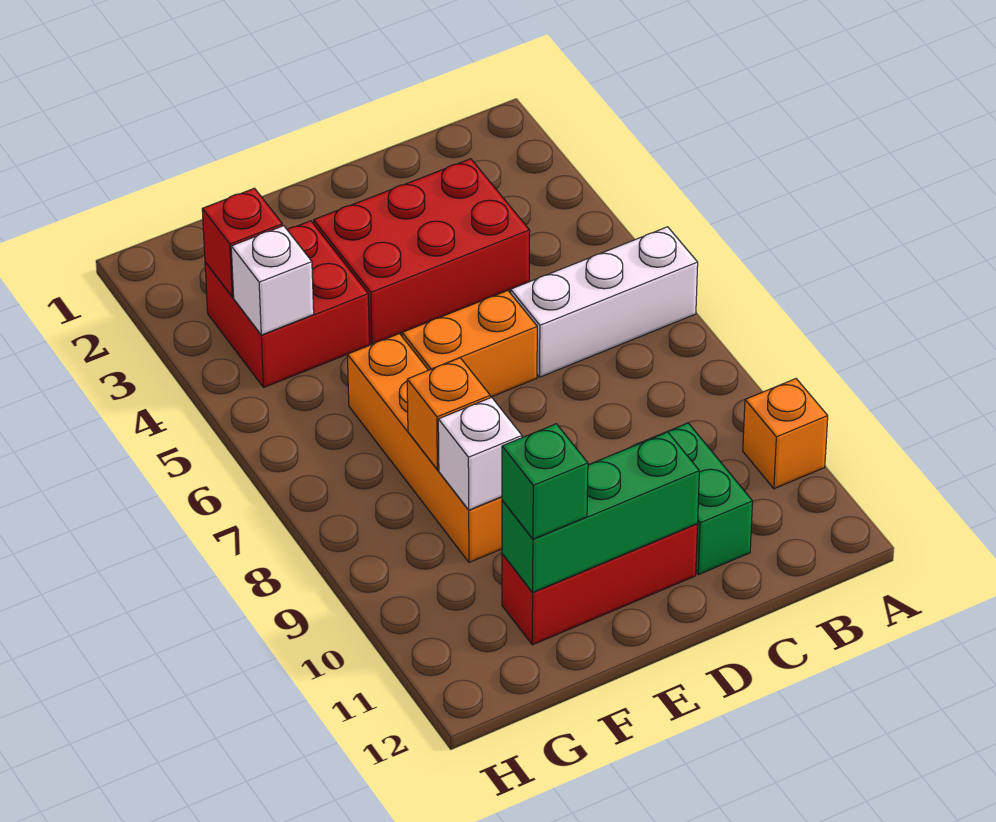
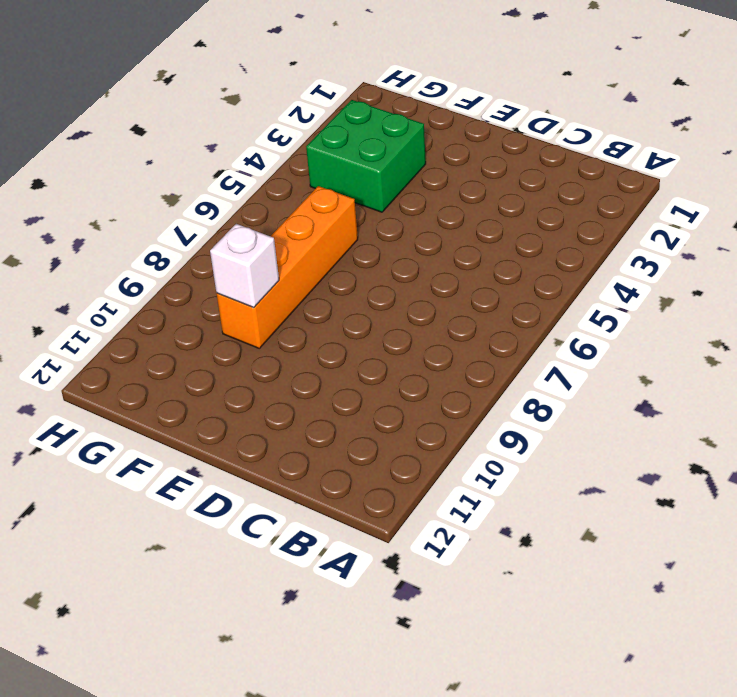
green brick F3:G4 level 1 -> red brick F3:G4 level 1
none -> white brick A6:C6 level 1
none -> orange brick A10 level 1
none -> red brick C3:E4 level 1

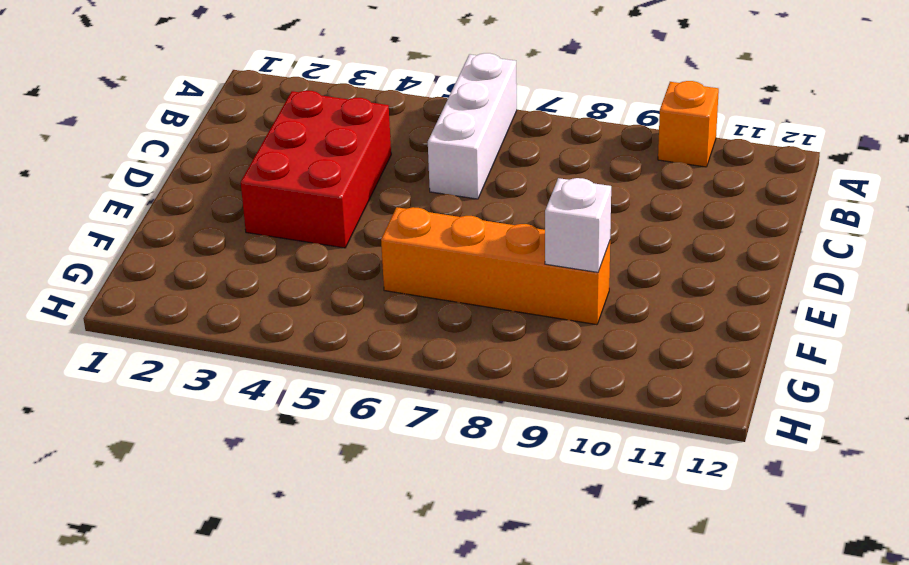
none -> green brick C10:C11 level 1
none -> orange brick D6:E6 level 1
none -> red brick D11:F11 level 1

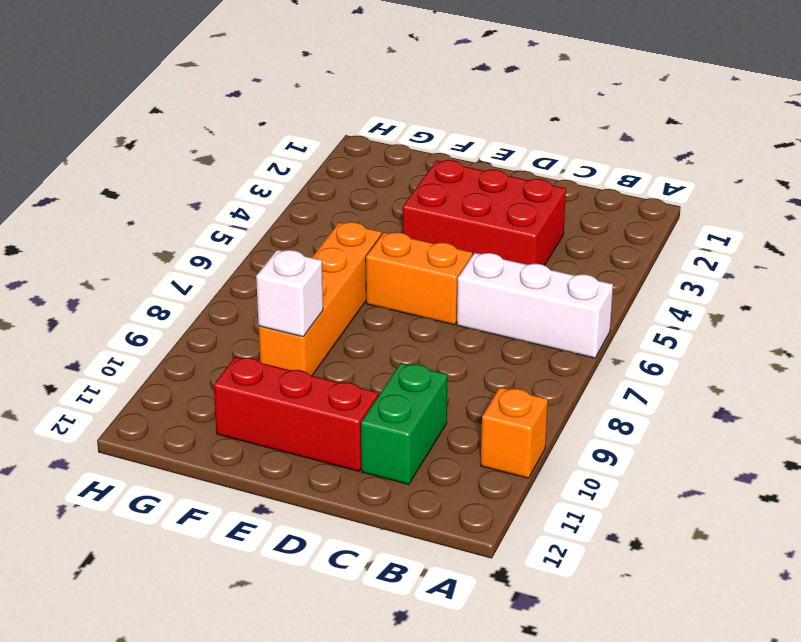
none -> red brick F3:G4 level 1
none -> green brick D11:F11 level 2
none -> orange brick F8 level 2

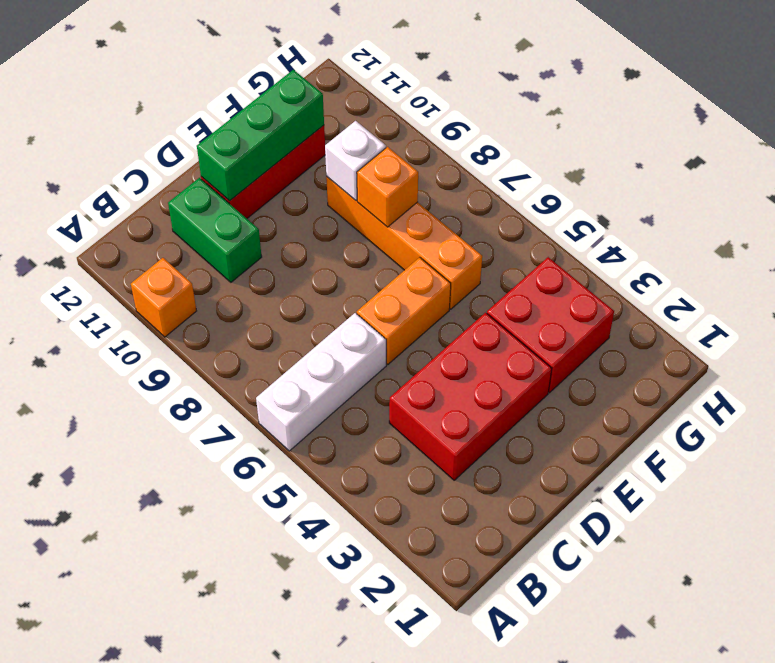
none -> red brick G3 level 2
none -> white brick G4 level 2
none -> green brick F11 level 3

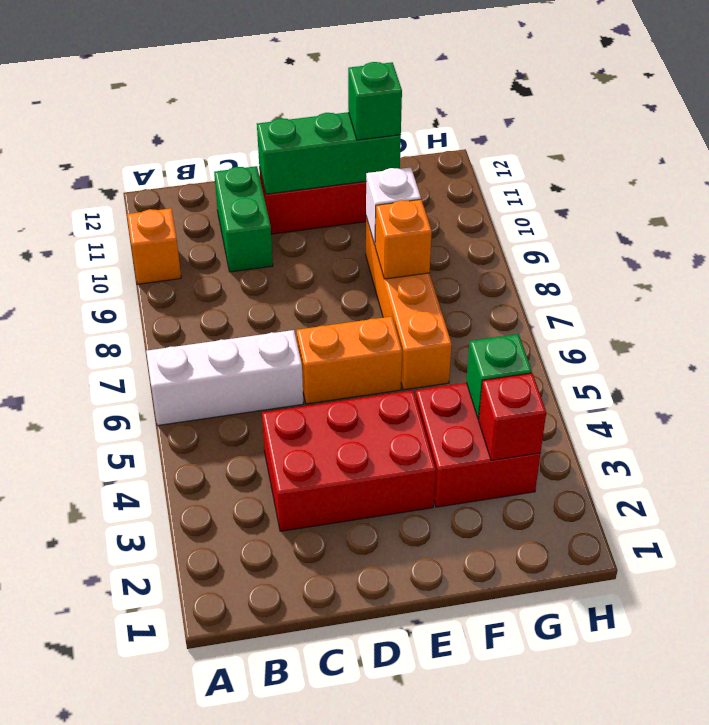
green brick G4 level 2 -> white brick G4 level 2

